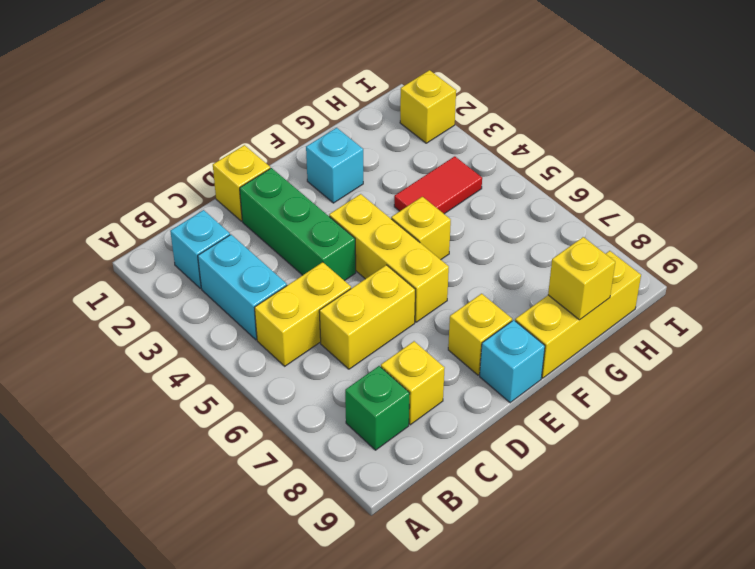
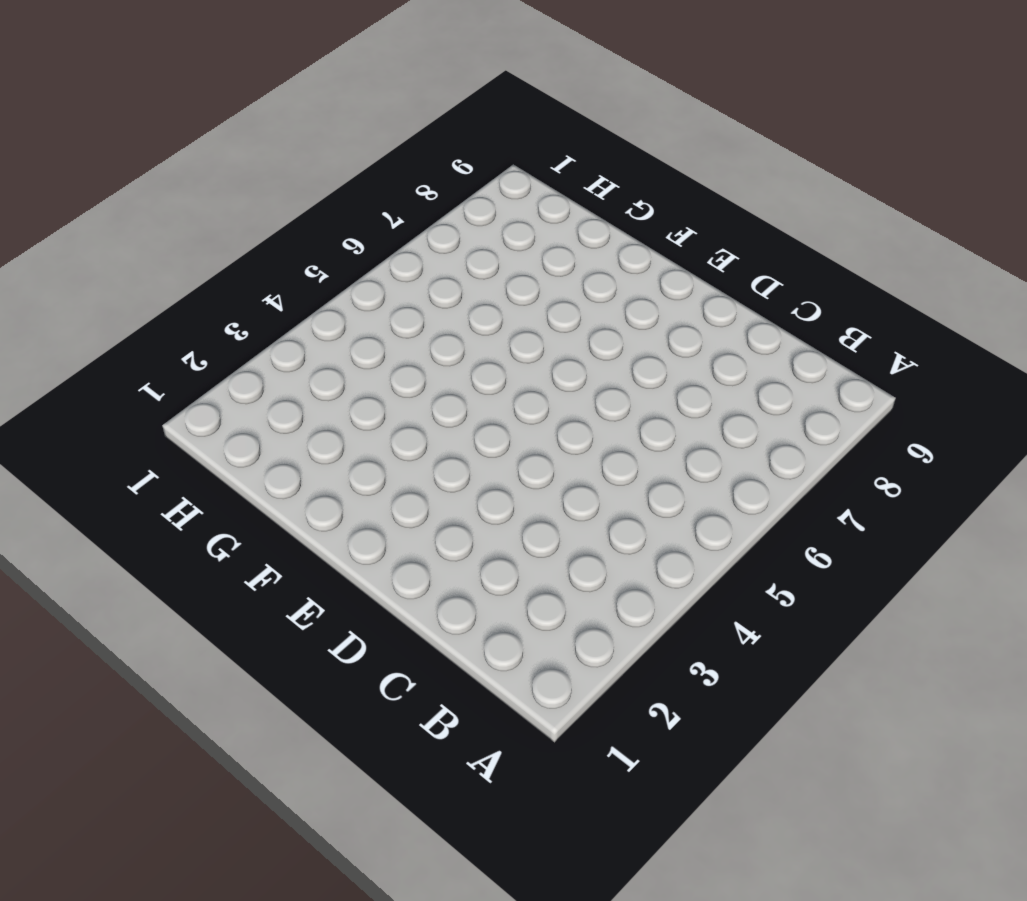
none -> cyan brick B2 level 1
none -> cyan brick B3:B4 level 1
none -> yellow brick B5:C5 level 1

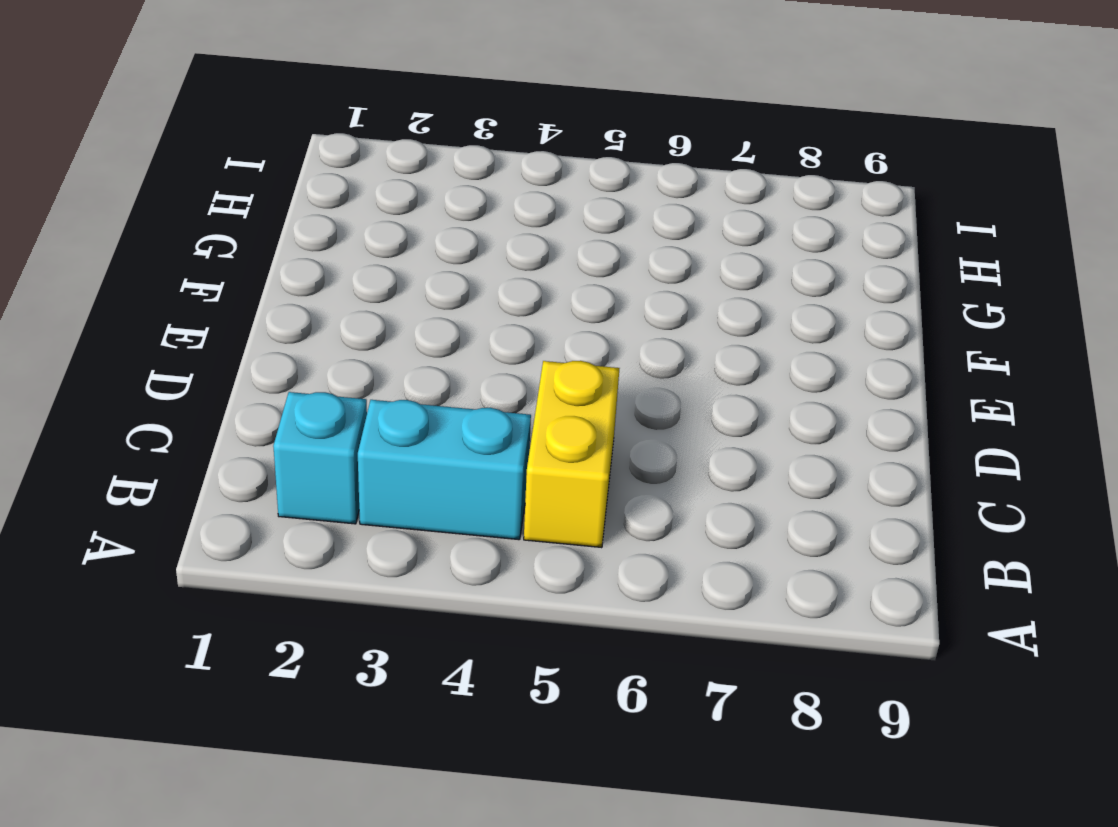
none -> green brick B8 level 1
none -> yellow brick C6:D6 level 1
none -> yellow brick C8 level 1

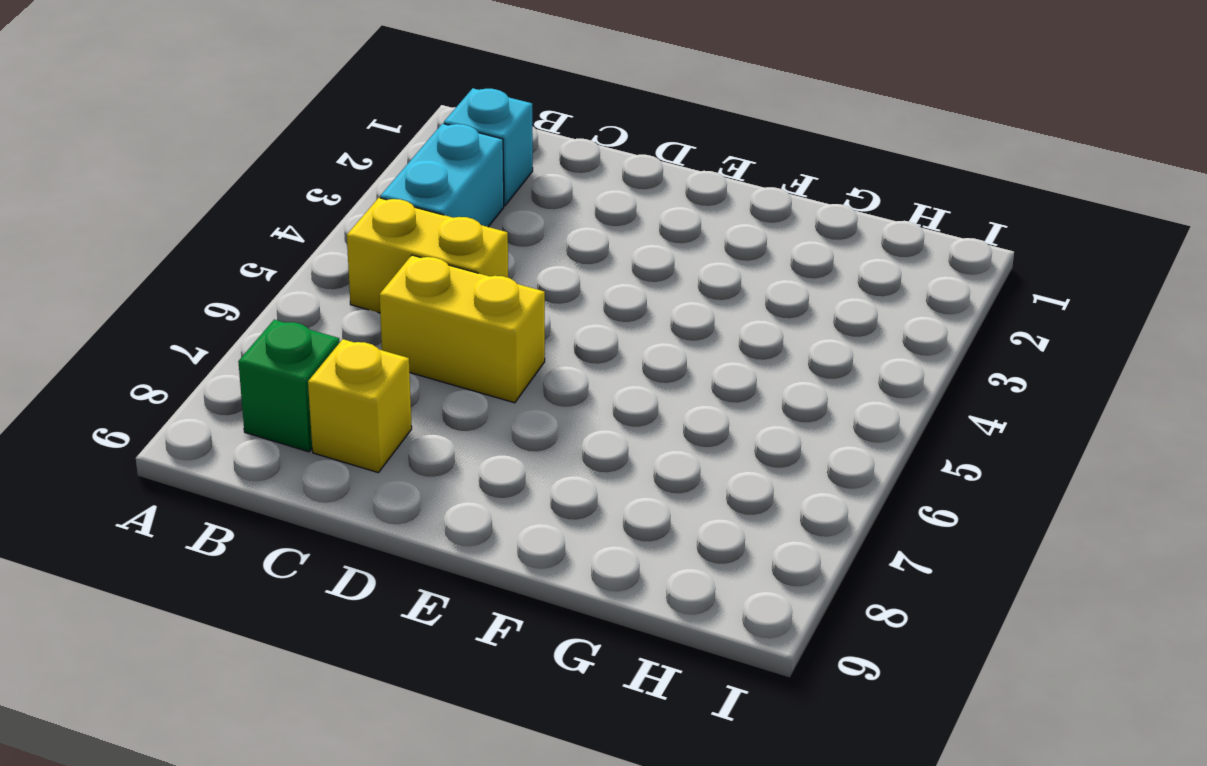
none -> yellow brick D1 level 1
none -> green brick D2:D4 level 1
none -> yellow brick E4:E6 level 1

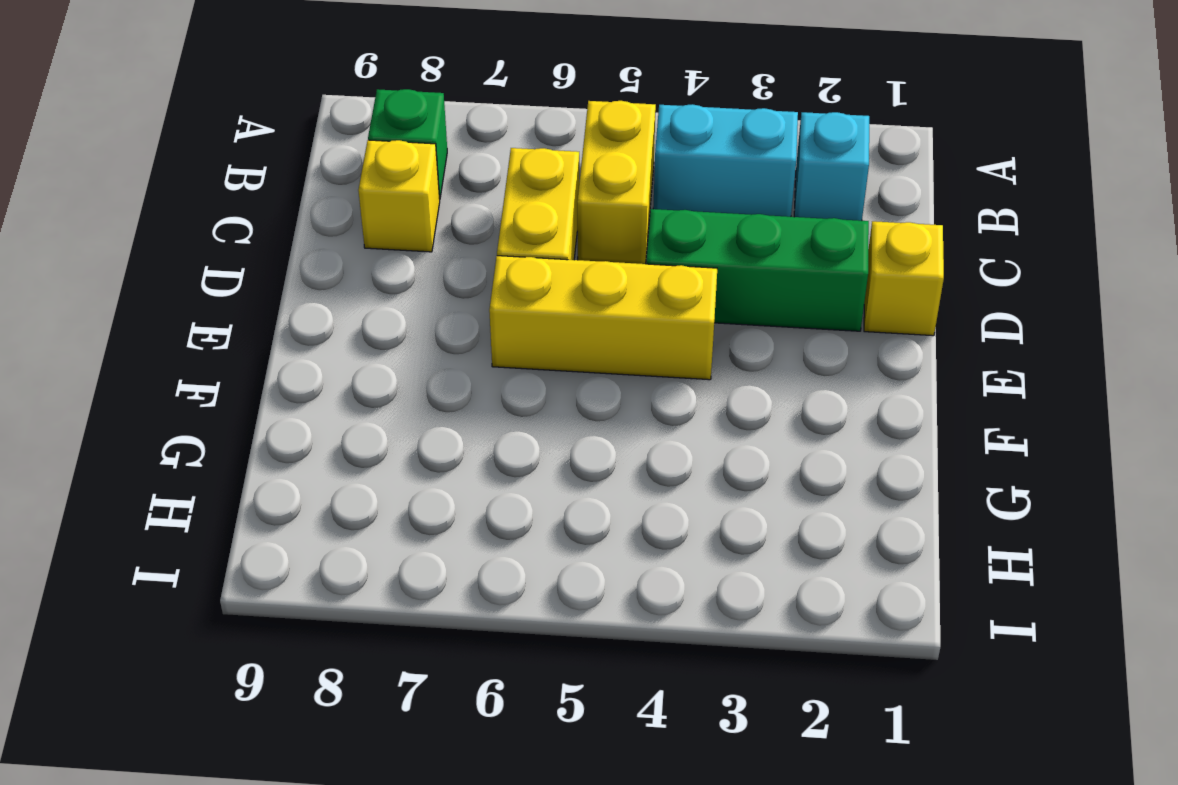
none -> yellow brick E8 level 1
none -> cyan brick E9 level 1
none -> cyan brick F2 level 1

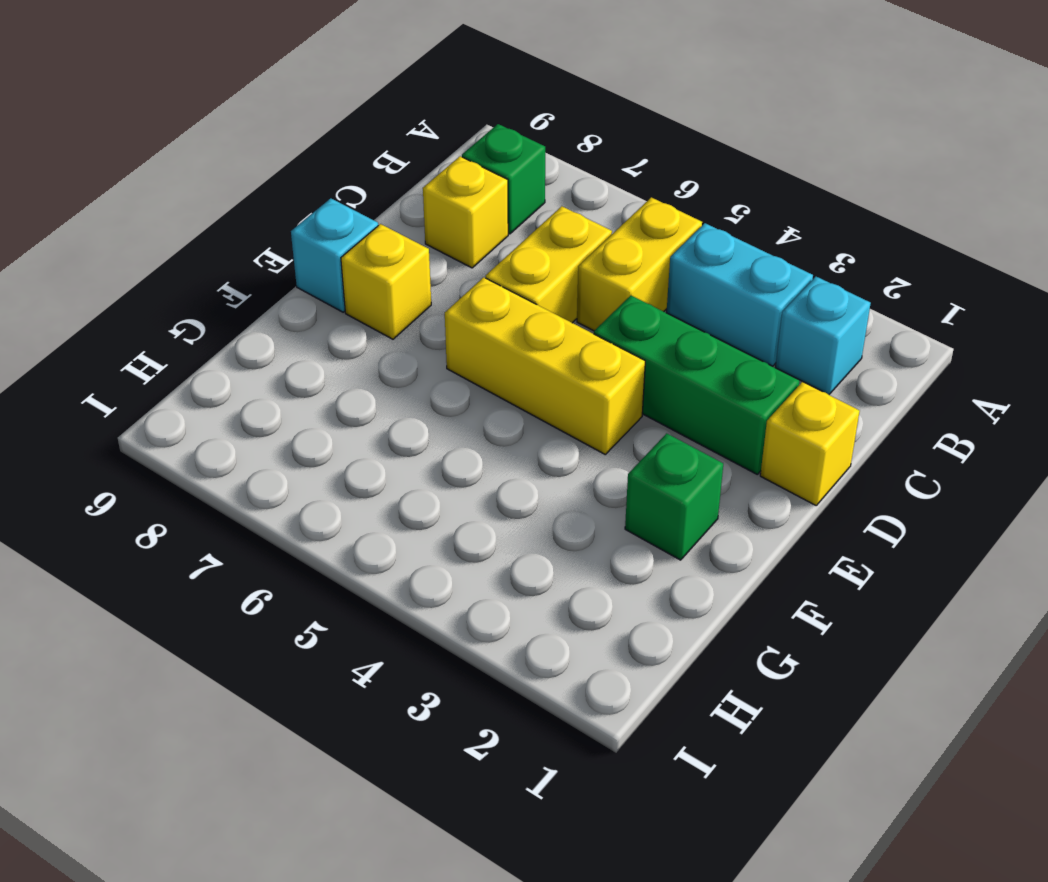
green brick F2 level 1 -> cyan brick F2 level 1
none -> yellow brick F5 level 1
none -> yellow brick F9:H9 level 1
none -> red tile G4:H4 level 1

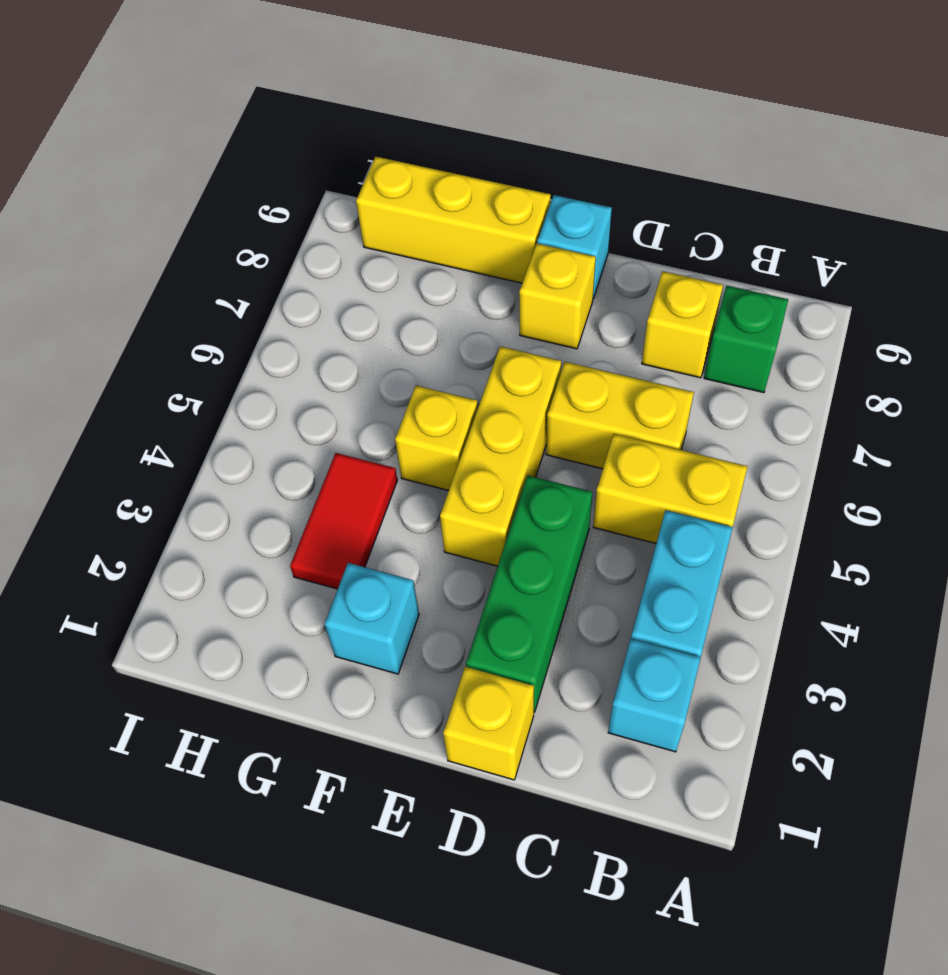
red tile G3:G4 level 1 -> red tile G4:H4 level 1
none -> yellow brick I2 level 1
none -> yellow brick G9 level 2

